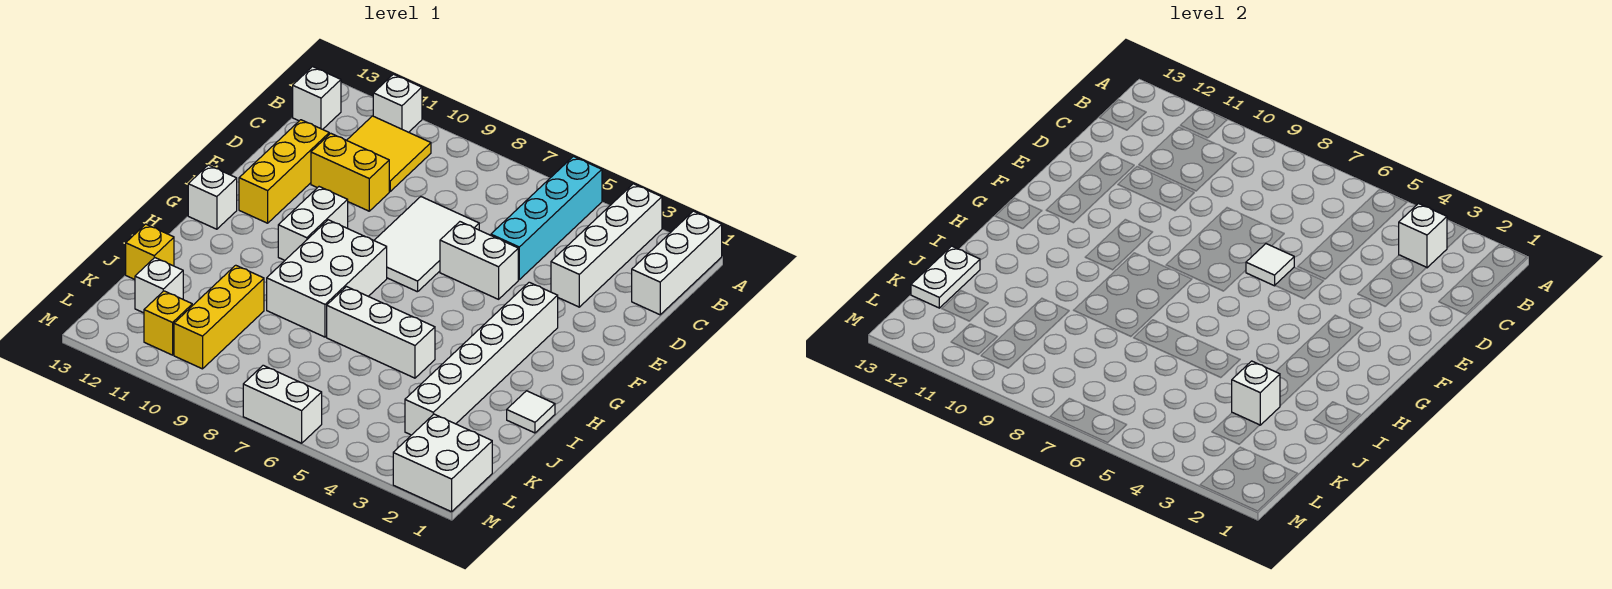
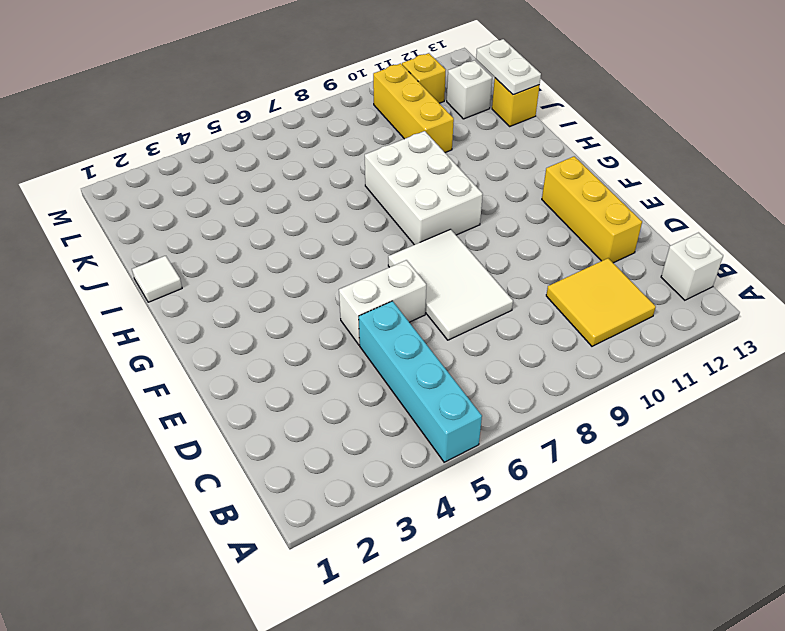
none -> white brick A1:C1 level 1
none -> white brick A3:D3 level 1
none -> white brick A11 level 1

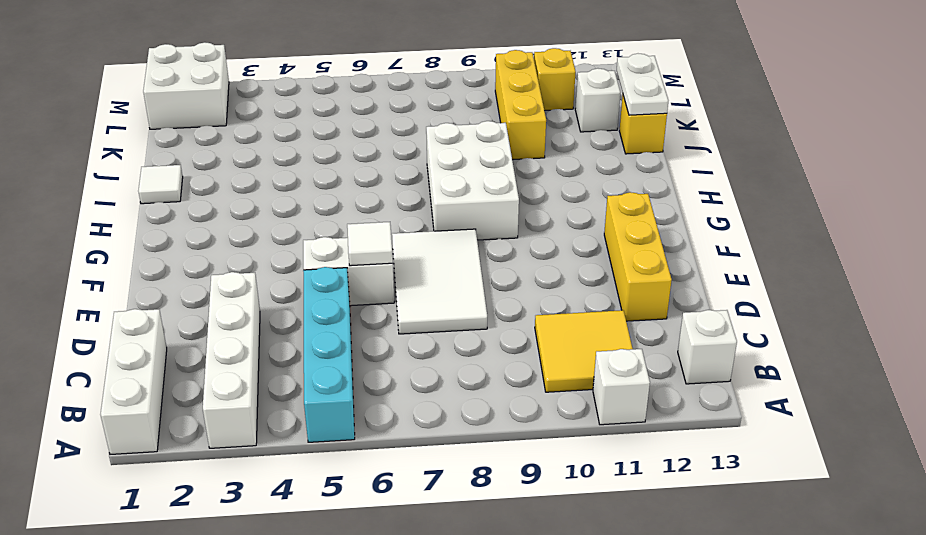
none -> yellow brick D10:D11 level 1
none -> white brick F3:K3 level 1
none -> white brick F10:G10 level 1

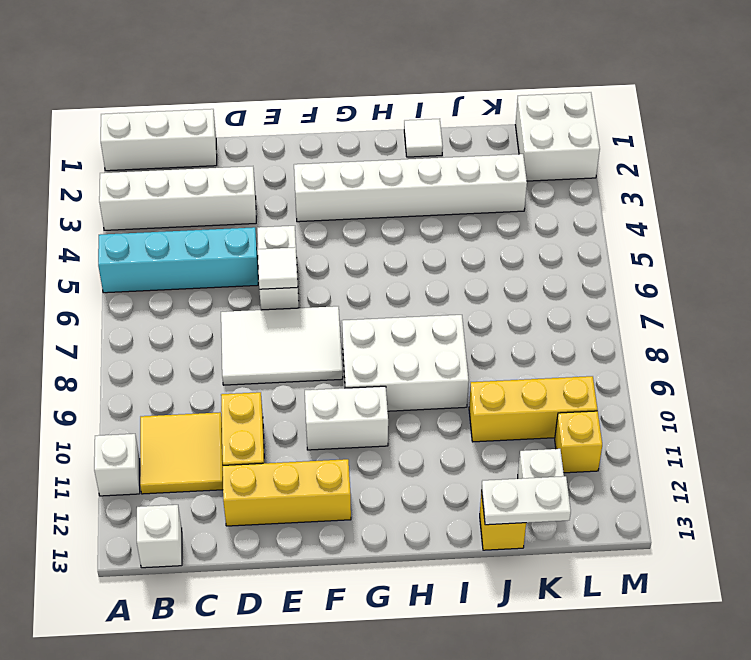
none -> white brick G13 level 1
none -> white brick I5:I7 level 1
none -> white brick M6:M7 level 1

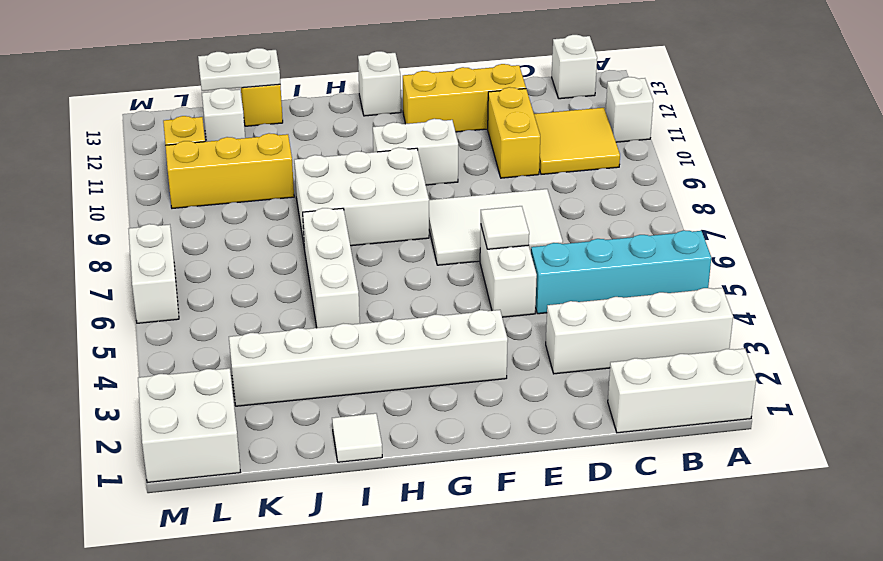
none -> white brick B3 level 2
none -> white brick J3 level 2

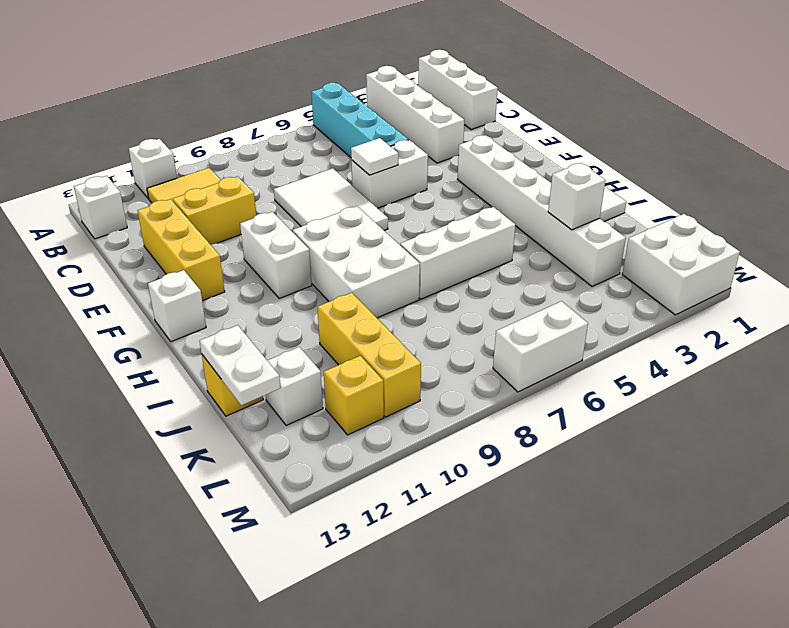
none -> white brick B3 level 2

